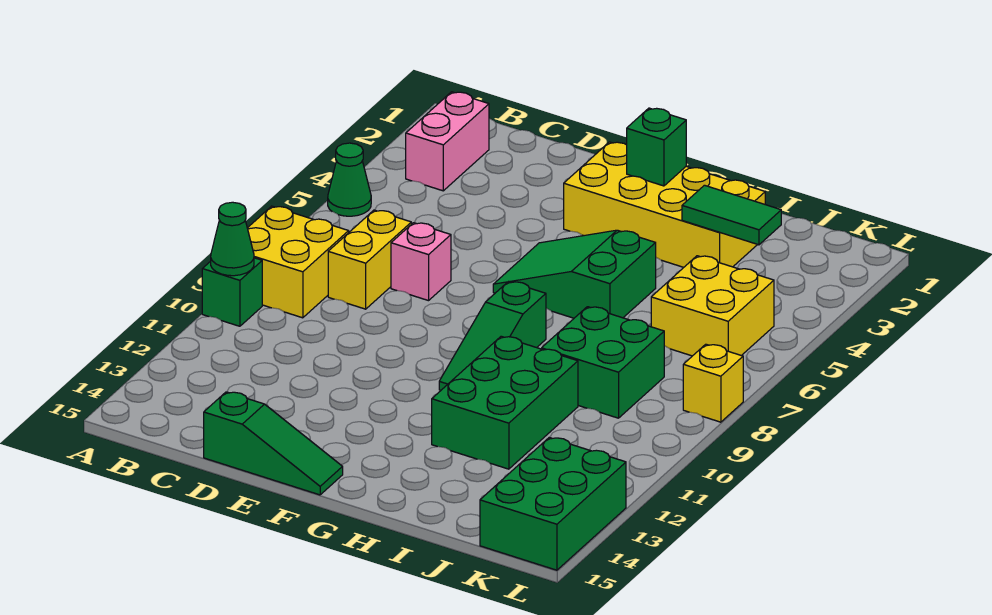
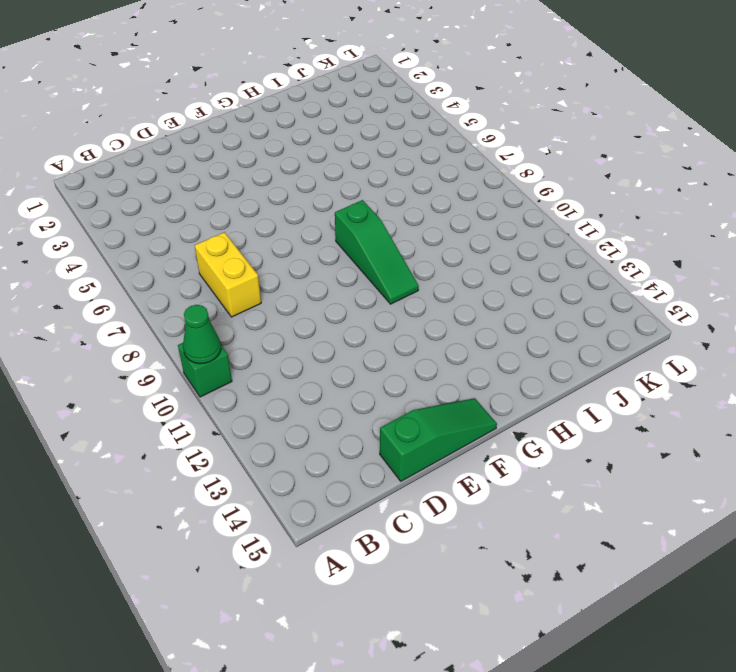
none -> green cone A5 level 1
none -> yellow brick A8:B9 level 1
none -> pink brick B2:B3 level 1

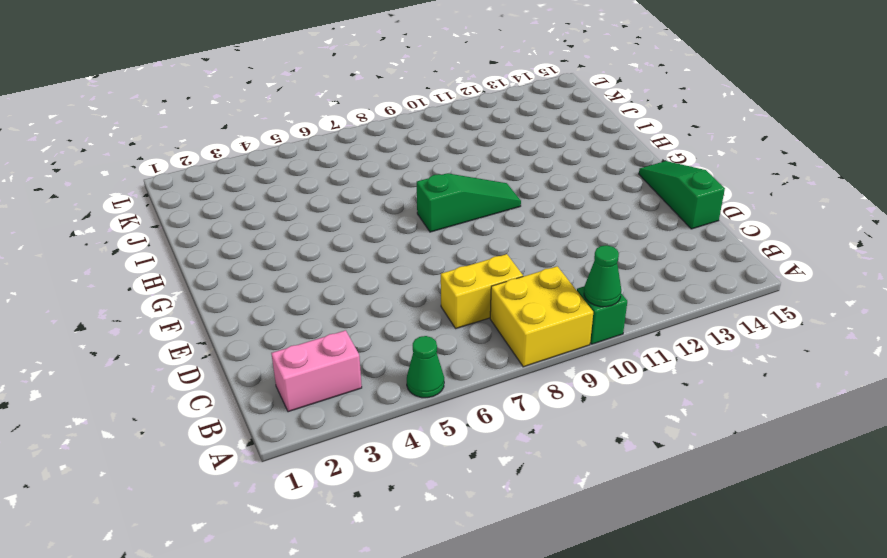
none -> pink brick D7 level 1
none -> yellow brick F2:I3 level 1
none -> green slope F5:H6 level 1 top H

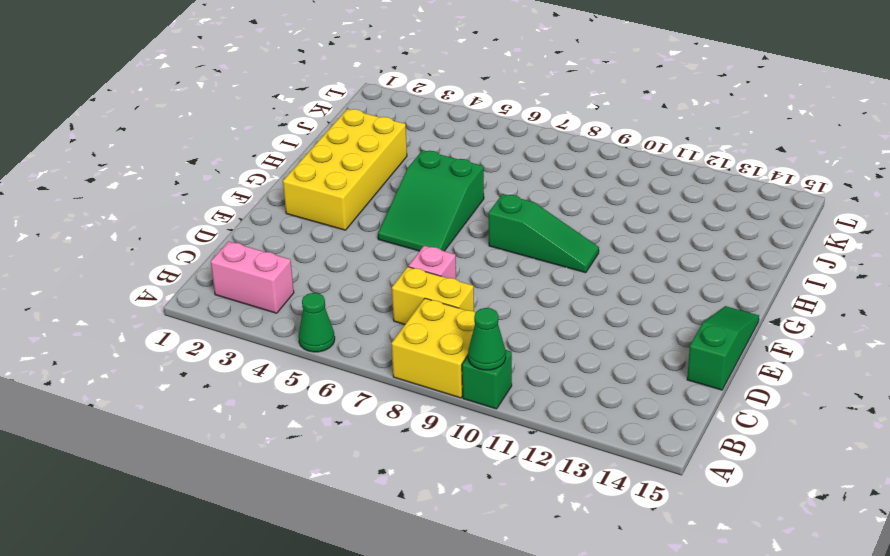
none -> green brick H10:I12 level 1
none -> green brick I8:J9 level 1
none -> yellow brick J5:K6 level 1

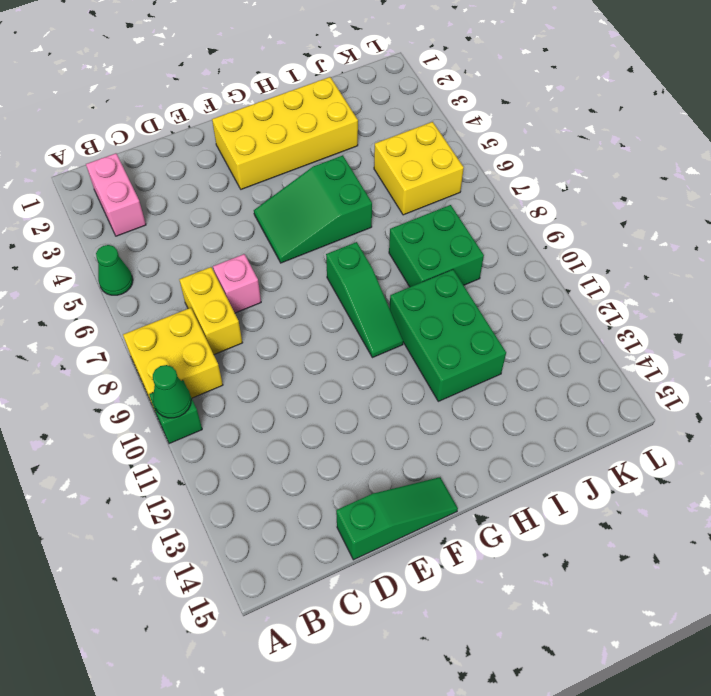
none -> green brick K13:L15 level 1
none -> yellow brick L8 level 1
none -> green brick G2 level 2

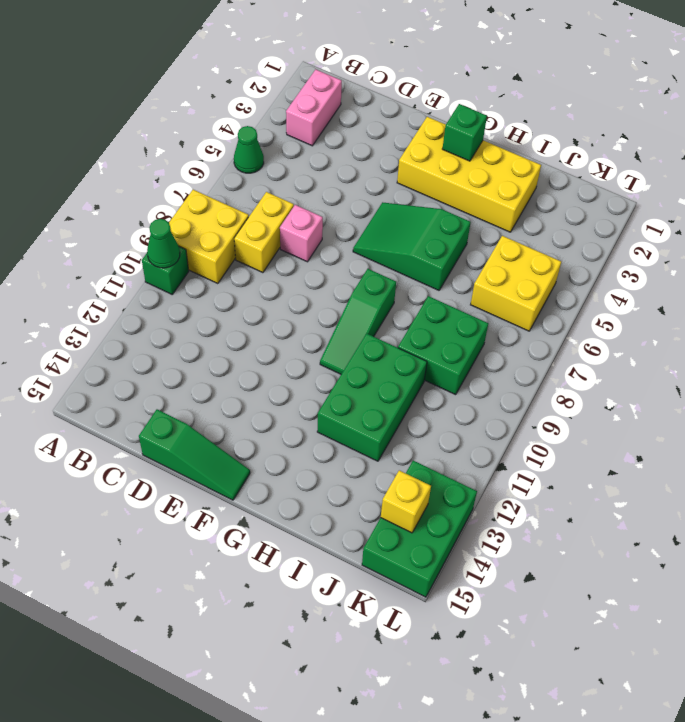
yellow brick K14 level 2 -> yellow brick L8 level 1
none -> green tile I3:J3 level 2

